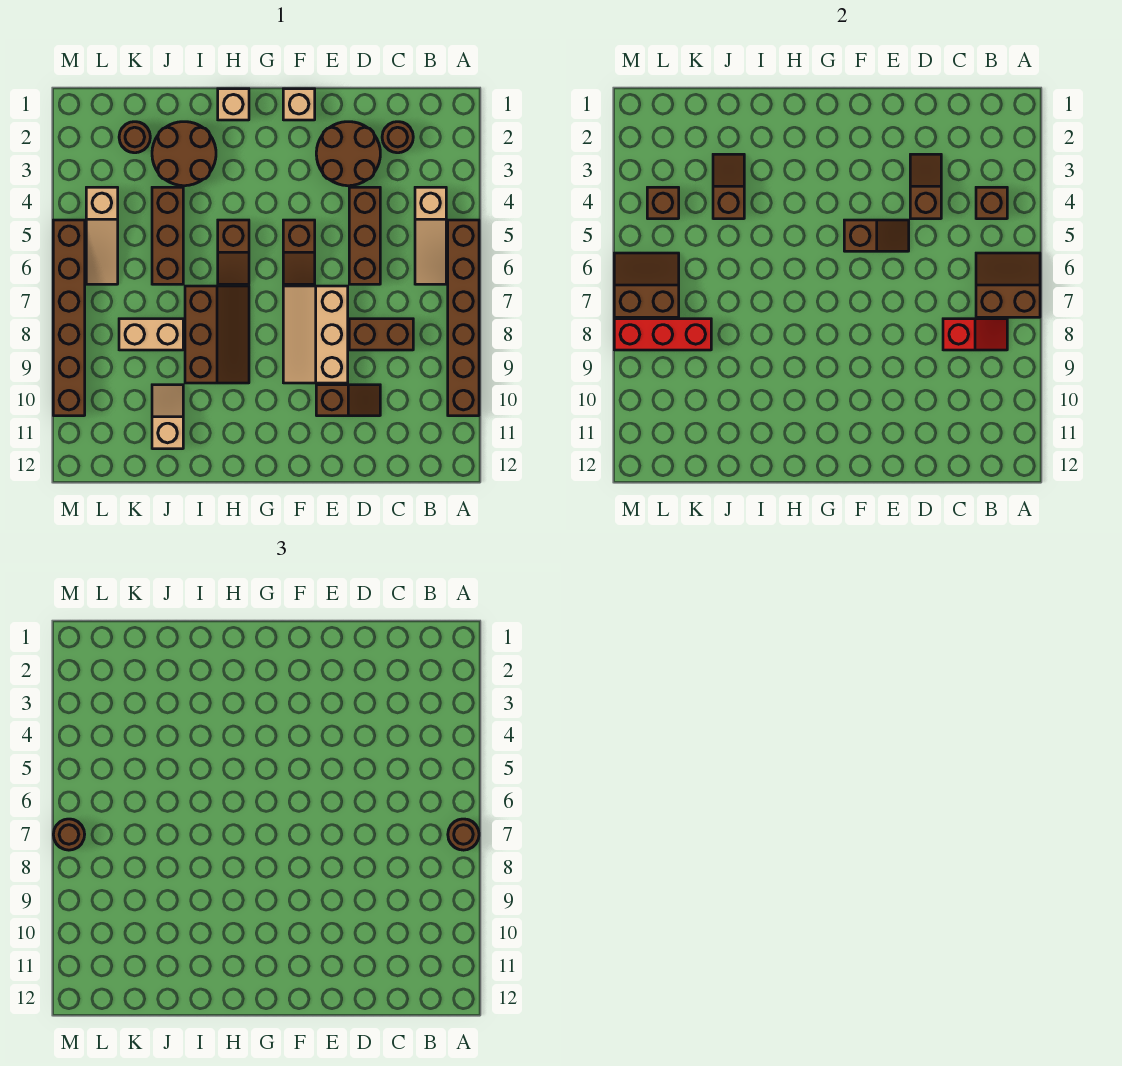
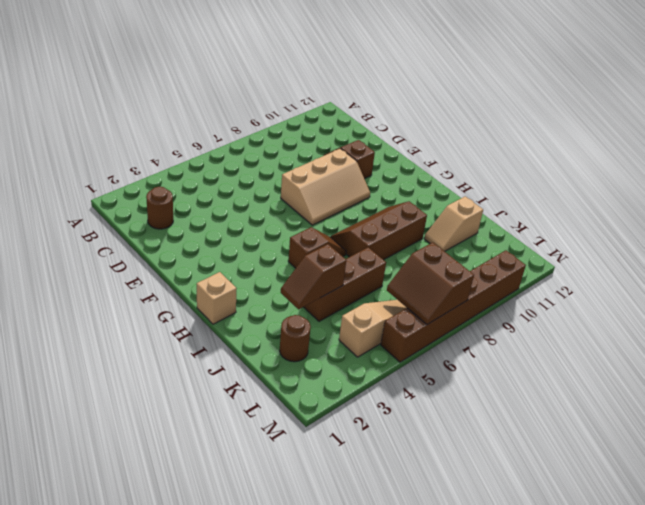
none -> brown brick A5:A10 level 1
none -> tan slope B4:B6 level 1 top 4
none -> brown brick C8:D8 level 1
none -> brown round brick D2:E3 level 1

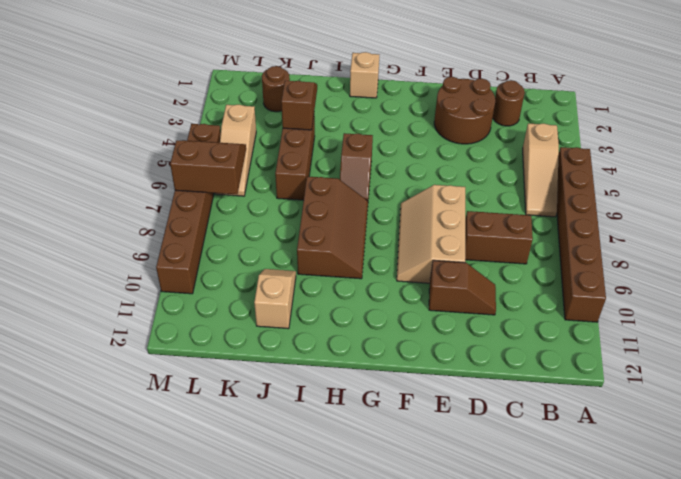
none -> brown brick D4:D6 level 1
none -> tan brick F1 level 1
none -> brown slope F5:F6 level 1 top 5
none -> brown round brick I2:J3 level 1

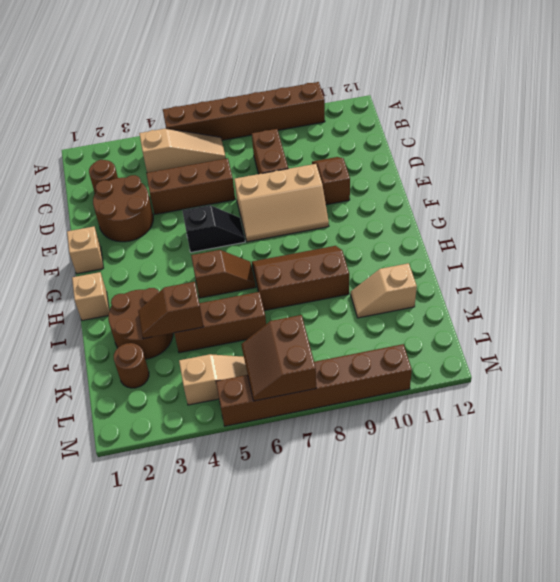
black slope F5:F6 level 1 top 5 -> brown slope F5:F6 level 1 top 5
none -> tan brick J8:K8 level 1
none -> brown slope A6:B7 level 2 top 7
none -> brown brick B4 level 2
none -> red slope B8:C8 level 2 top C

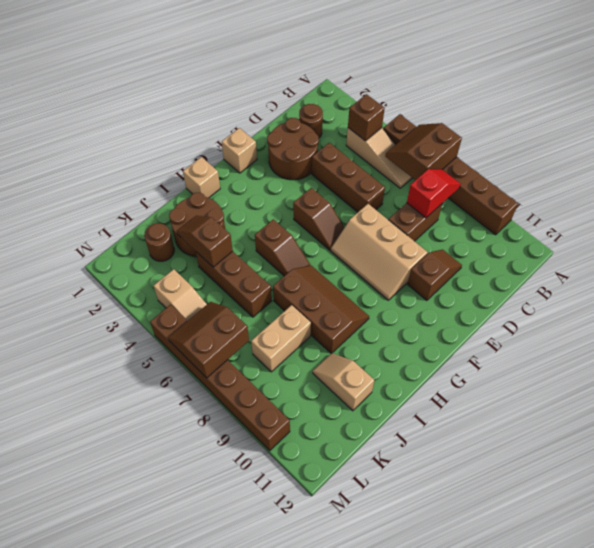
none -> brown slope D3:D4 level 2 top 4
none -> brown slope E5:F5 level 2 top F
none -> red brick K8:M8 level 2
none -> brown brick L4 level 2

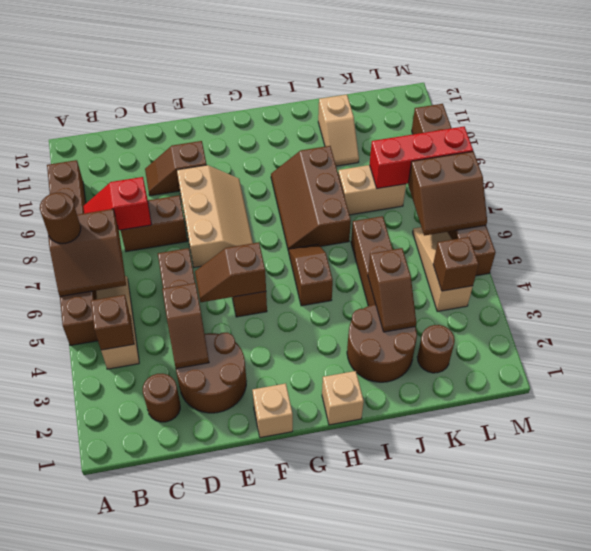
none -> brown round brick M7 level 3

